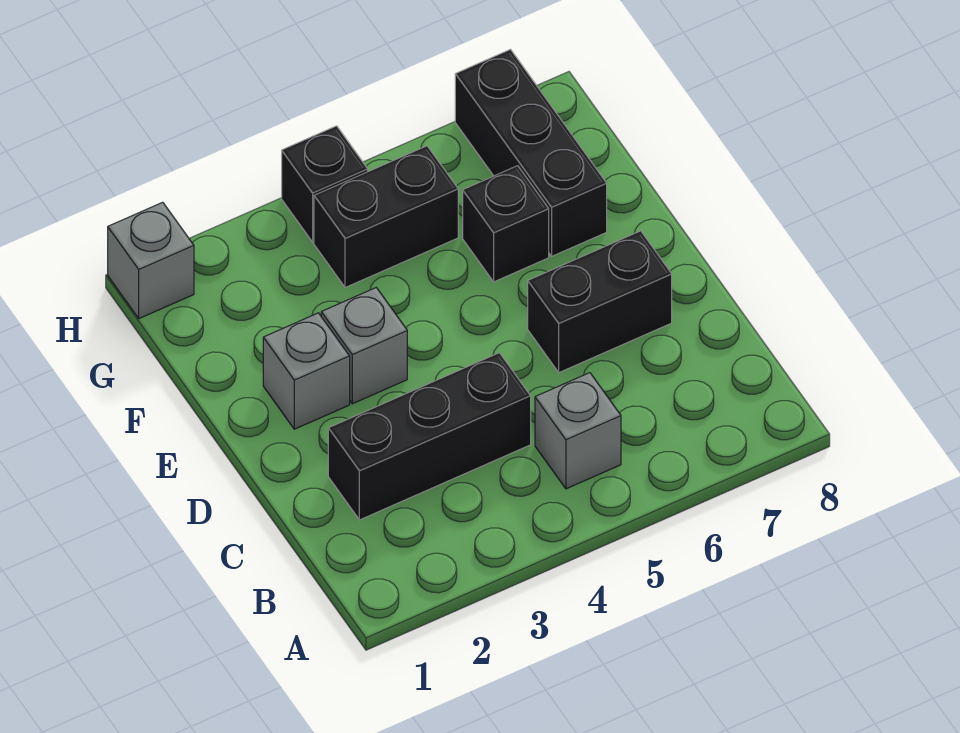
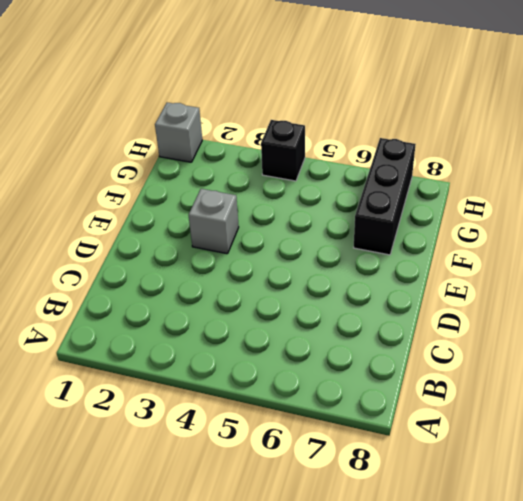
none -> grey brick B5 level 1
none -> black brick C2:C4 level 1

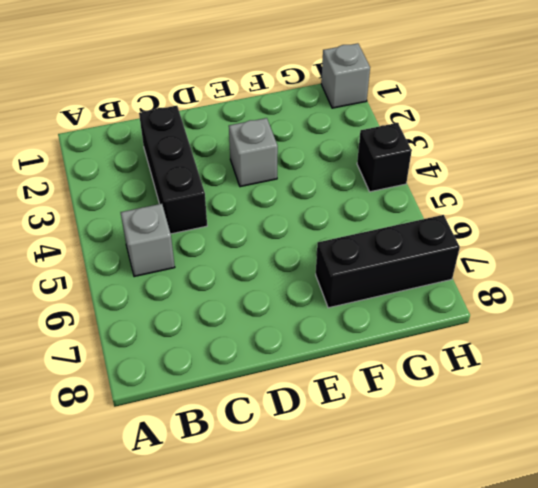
none -> black brick D6:D7 level 1
none -> grey brick E2 level 1

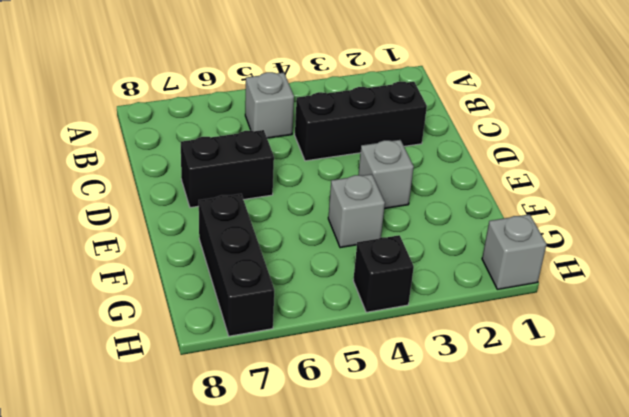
grey brick F4 level 1 -> grey brick E2 level 1
none -> black brick F6 level 1
none -> black brick G4:G5 level 1

